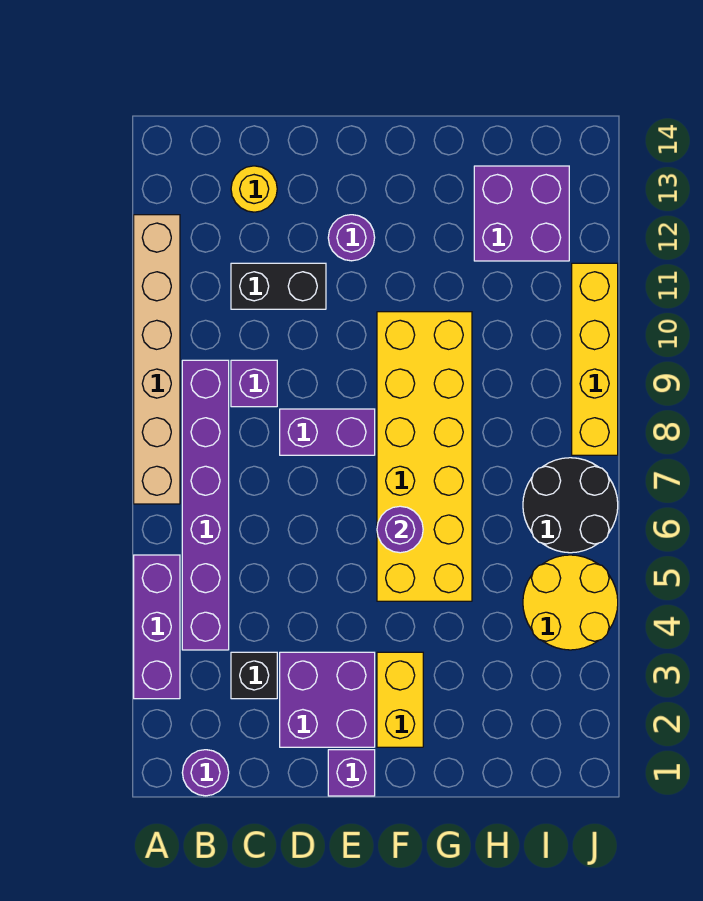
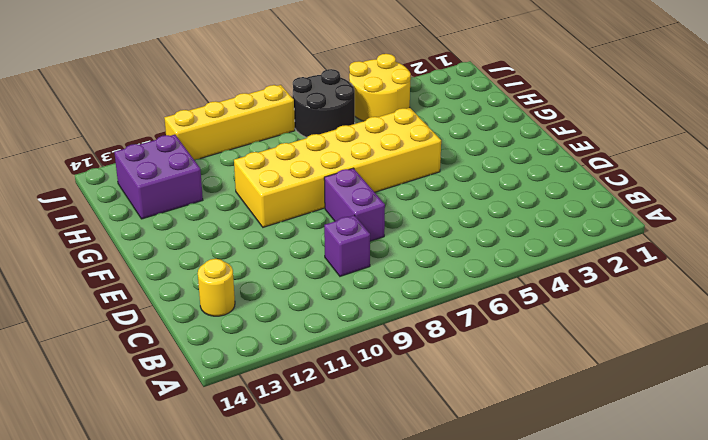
none -> purple brick A3:A5 level 1
none -> tan brick A7:A12 level 1
none -> purple round brick B1 level 1

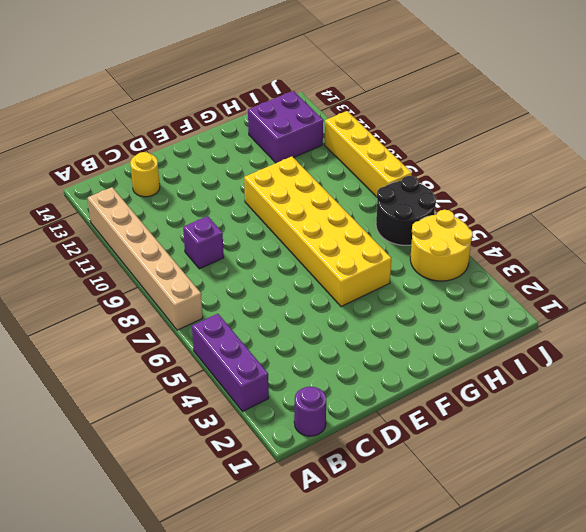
none -> purple brick B4:B9 level 1
none -> black brick C3 level 1
none -> black brick C11:D11 level 1

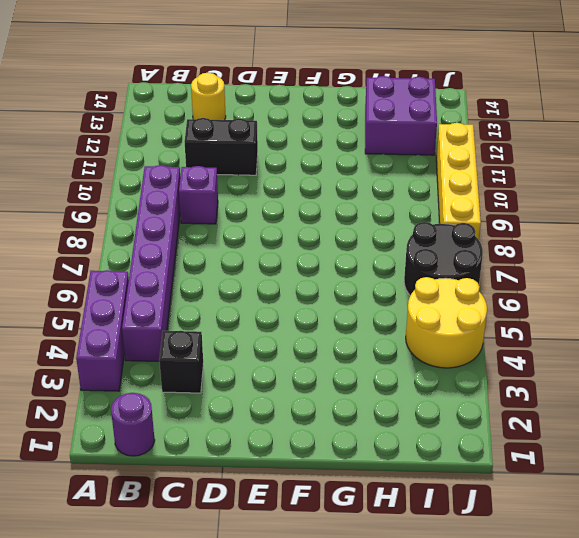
none -> tan brick A7:A12 level 1
none -> purple brick D2:E3 level 1
none -> purple brick D8:E8 level 1

